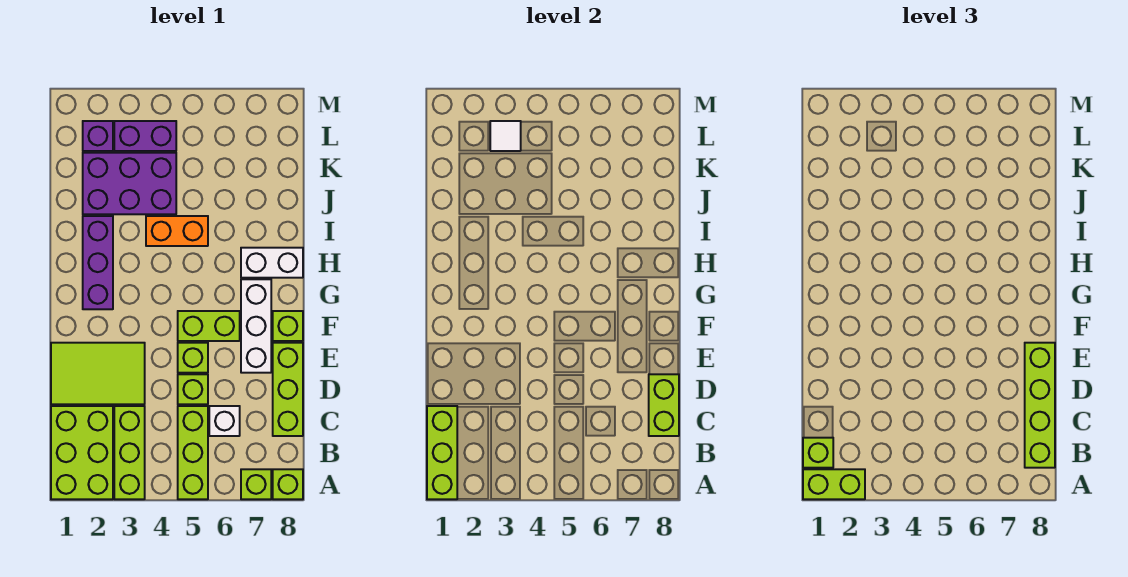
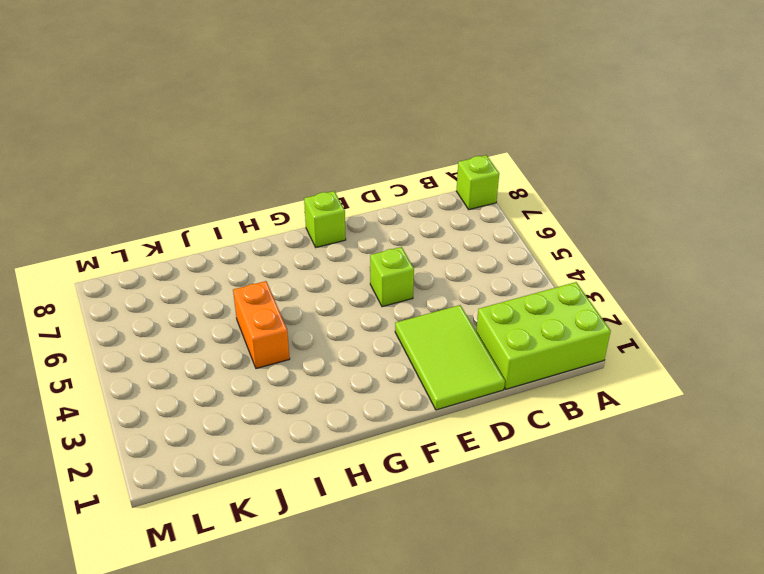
none -> lime brick A3:C3 level 1
none -> lime brick A5:C5 level 1
none -> lime brick A7 level 1

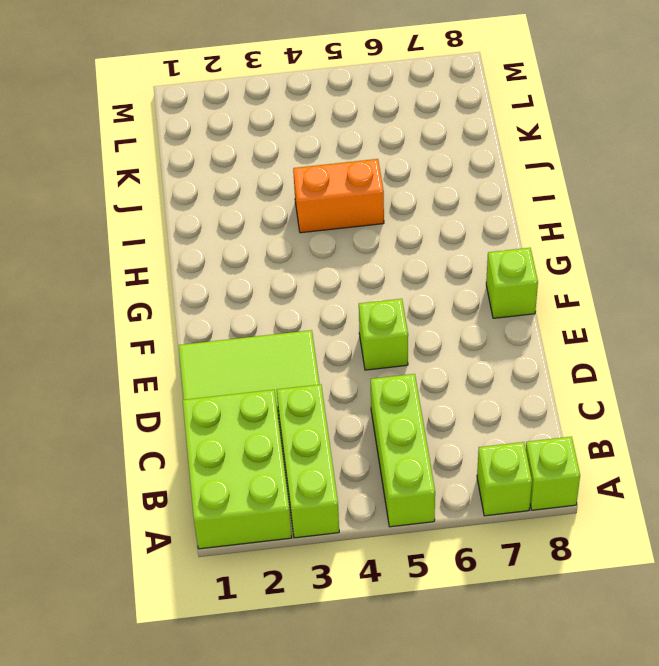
none -> white brick C6 level 1
none -> lime brick C8:E8 level 1
none -> lime brick D5 level 1

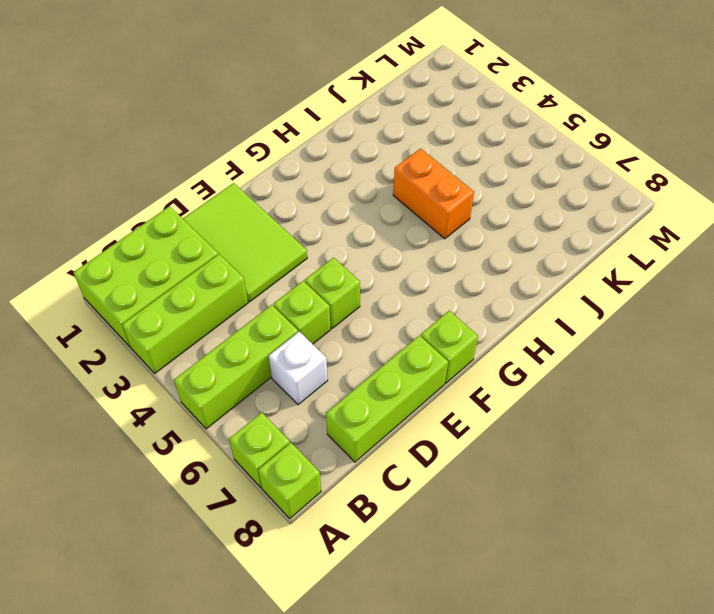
none -> white brick E7:G7 level 1
none -> lime brick F5:F6 level 1
none -> purple brick G2:I2 level 1

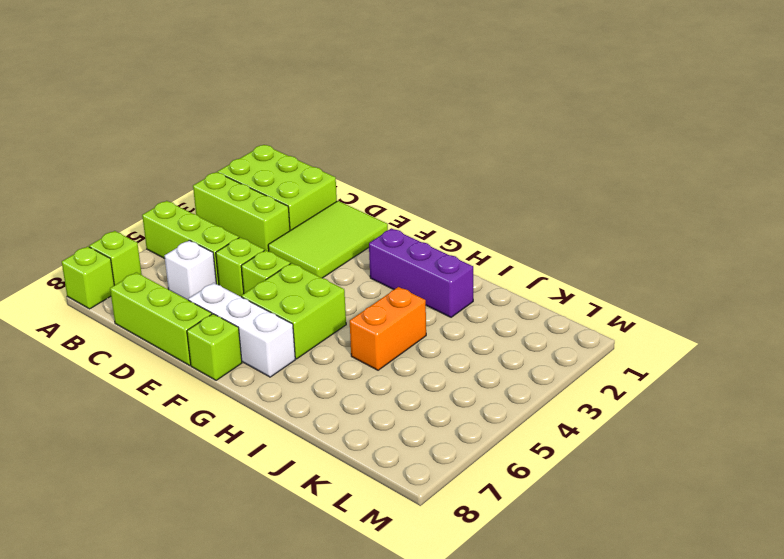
lime brick F5:G6 level 1 -> lime brick F5:F6 level 1
none -> white brick H7:H8 level 1
none -> purple brick J2:K4 level 1
none -> purple brick L2 level 1

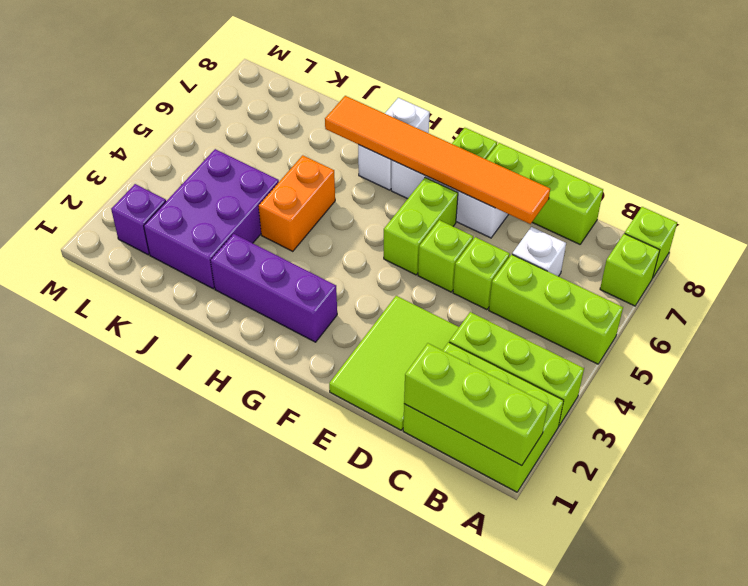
orange tile D7:I7 level 2 -> none
none -> purple brick L3:L4 level 1
none -> lime brick C8:D8 level 2
none -> white tile L3 level 2

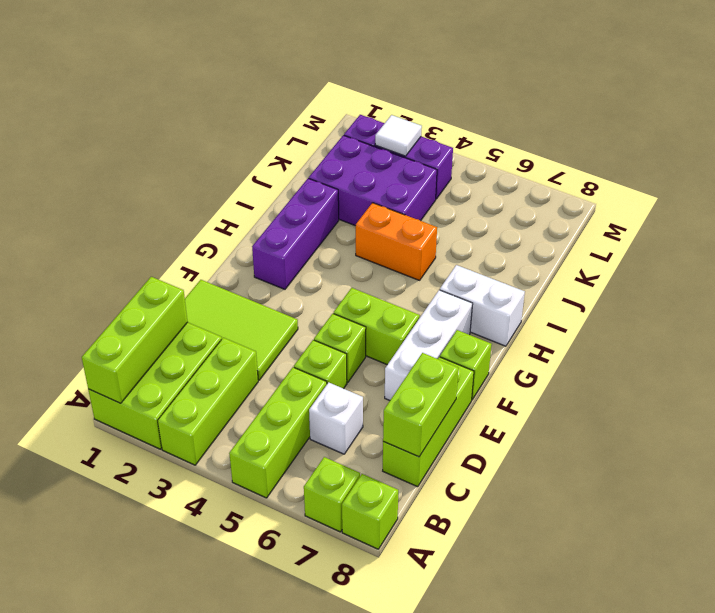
none -> lime brick A1:A2 level 3
none -> lime brick B1 level 3
none -> lime brick B8:E8 level 3

